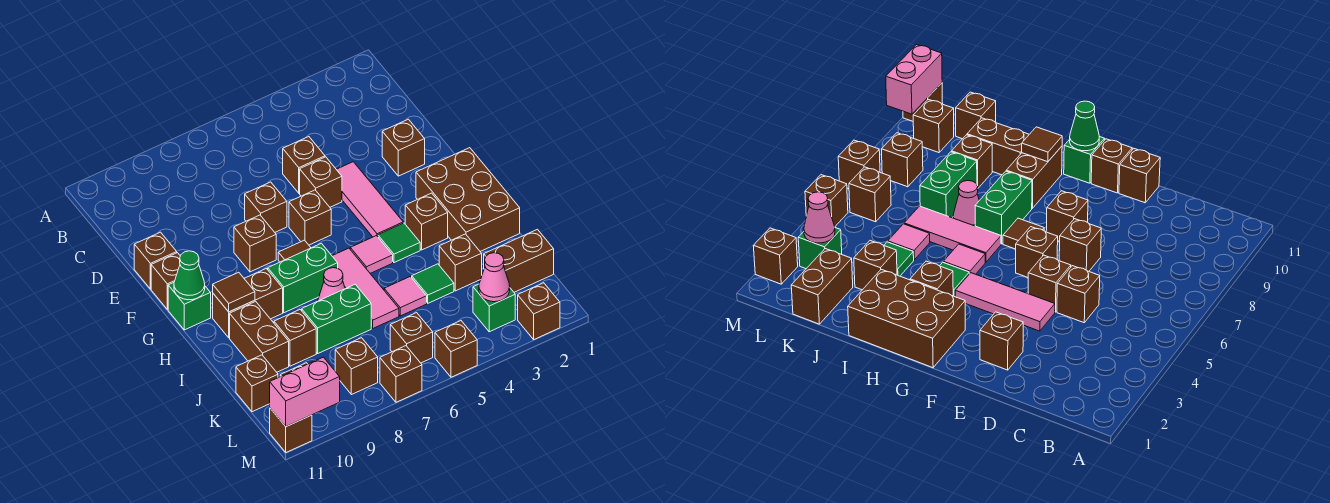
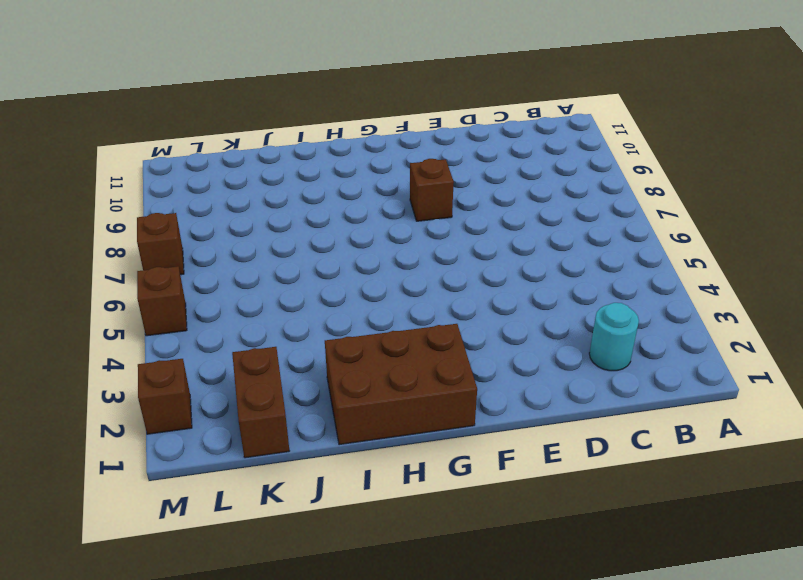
cyan round brick C2 level 1 -> none
none -> brown brick D5 level 1
none -> brown brick E2 level 1
none -> pink tile E4:G4 level 1
none -> brown brick E5 level 1

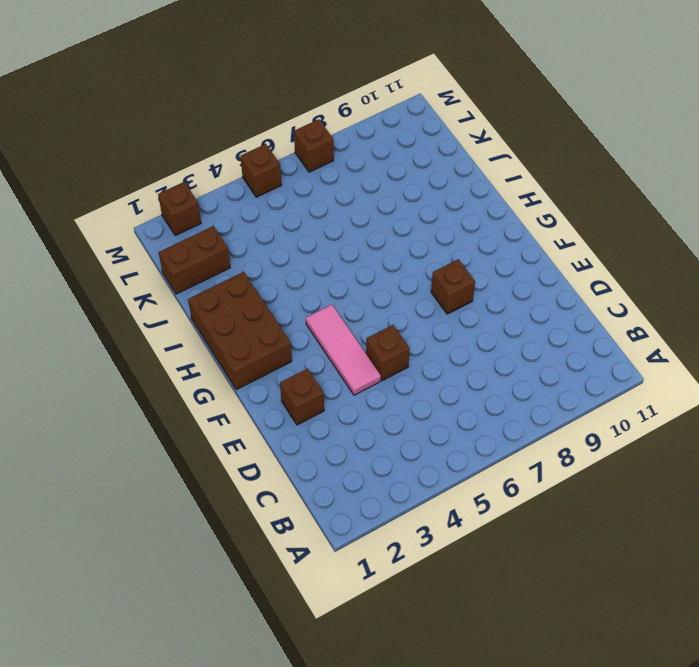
none -> brown brick D5 level 1
none -> brown brick E7 level 1
none -> brown brick E11 level 1
none -> brown brick F6 level 1

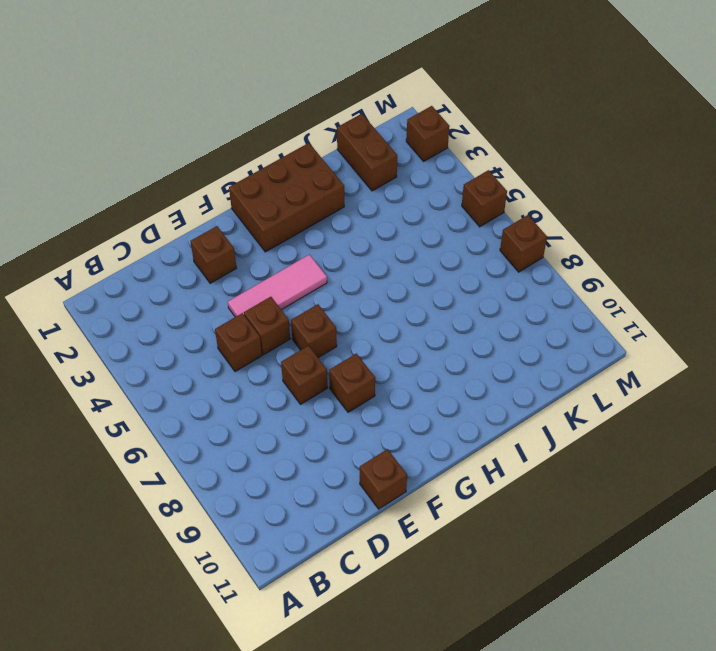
none -> brown brick F11 level 1
none -> brown tile G7 level 1
none -> green brick G11 level 1
none -> brown brick H3 level 1

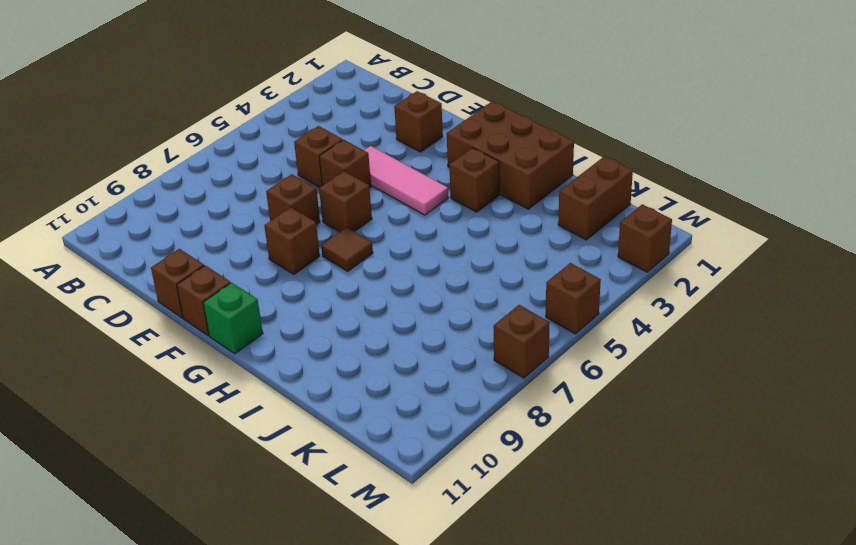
none -> green tile H4 level 1
none -> pink tile H5 level 1
none -> pink tile H6:J6 level 1
none -> green brick H7:H8 level 1

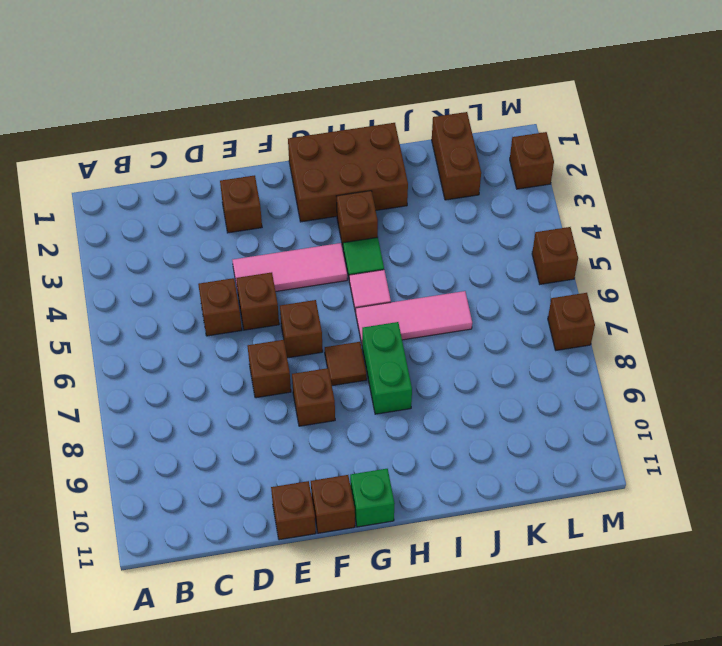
none -> brown brick H9:H10 level 1
none -> pink cone I7 level 1
none -> brown brick I10:J10 level 1
none -> brown brick J3 level 1

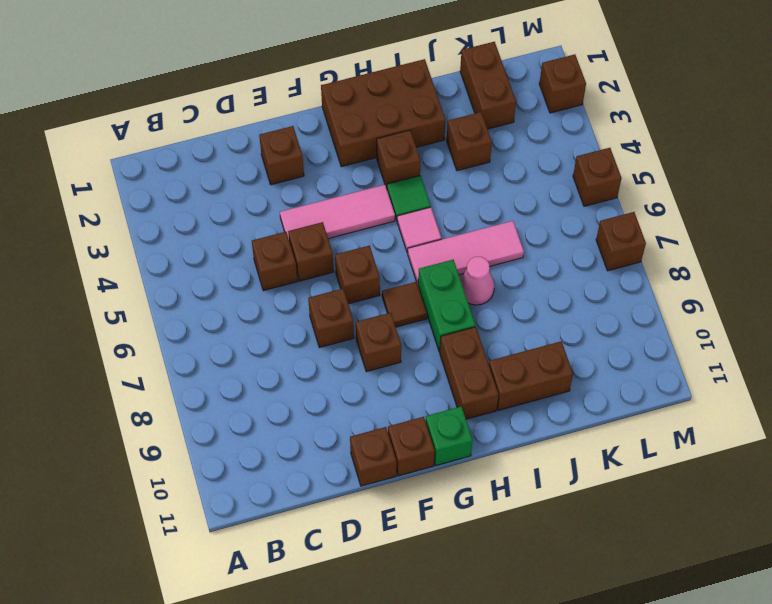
none -> green tile J4 level 1
none -> pink tile J5 level 1
none -> green brick J7:J8 level 1
none -> brown brick J9 level 1

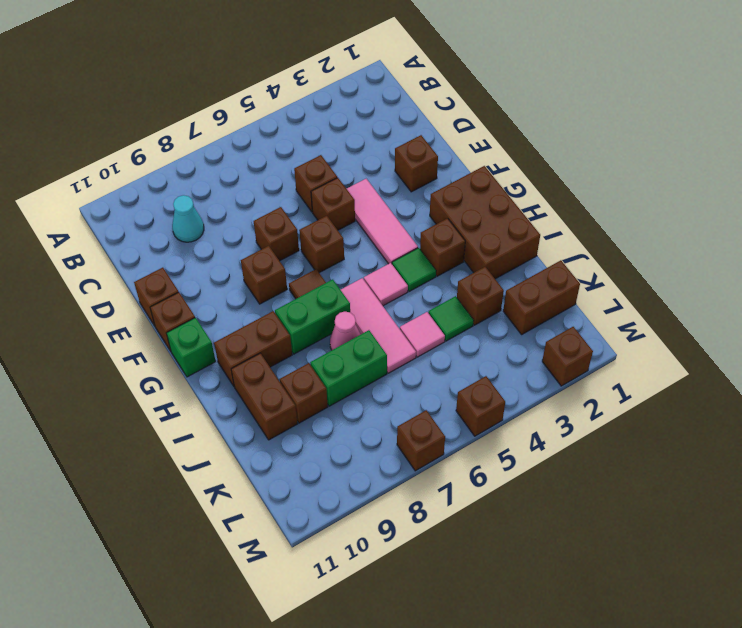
cyan cone C9 level 1 -> none
none -> brown brick K11 level 1
none -> green brick L3 level 1
none -> brown brick L6 level 1
none -> brown brick L8 level 1

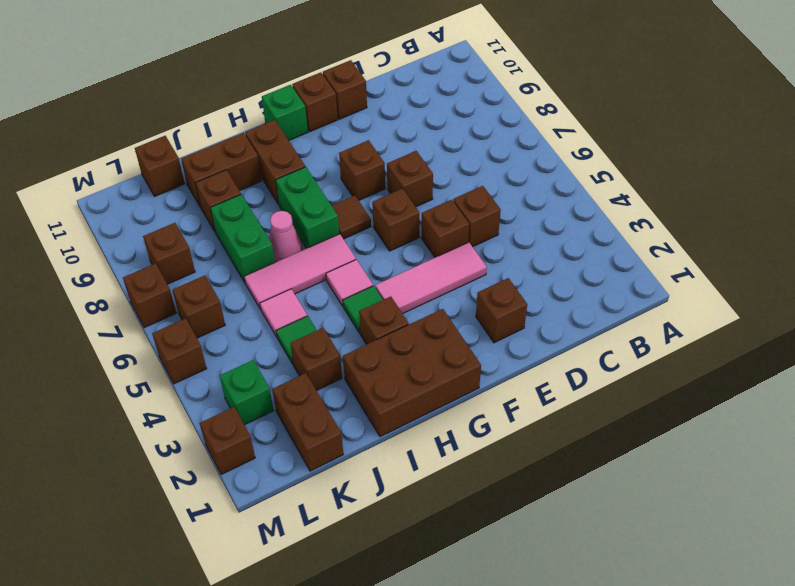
none -> brown brick L10 level 1
none -> brown brick M11 level 1
none -> green cone G11 level 2
none -> brown tile H10 level 2

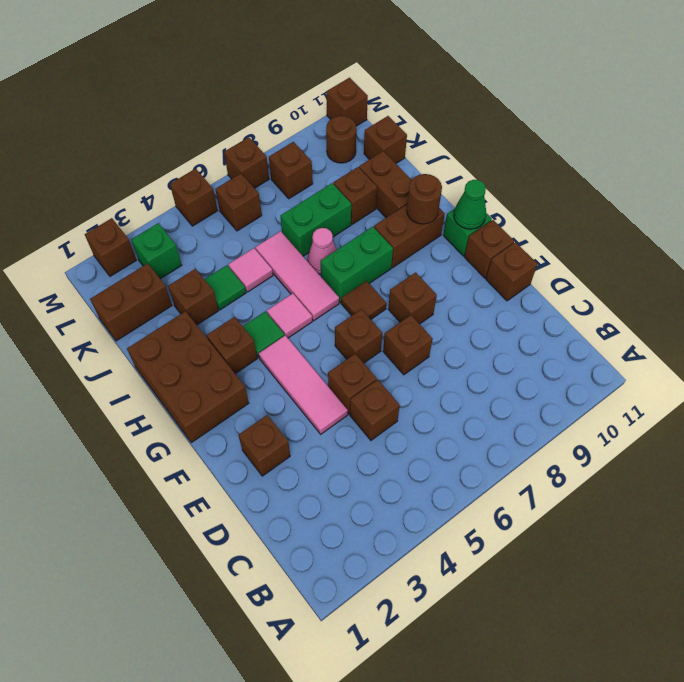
brown round brick H10 level 2 -> brown tile H10 level 2
brown round brick L10 level 1 -> brown brick L10 level 1
none -> pink cone L3 level 2
none -> pink brick M10:M11 level 2

